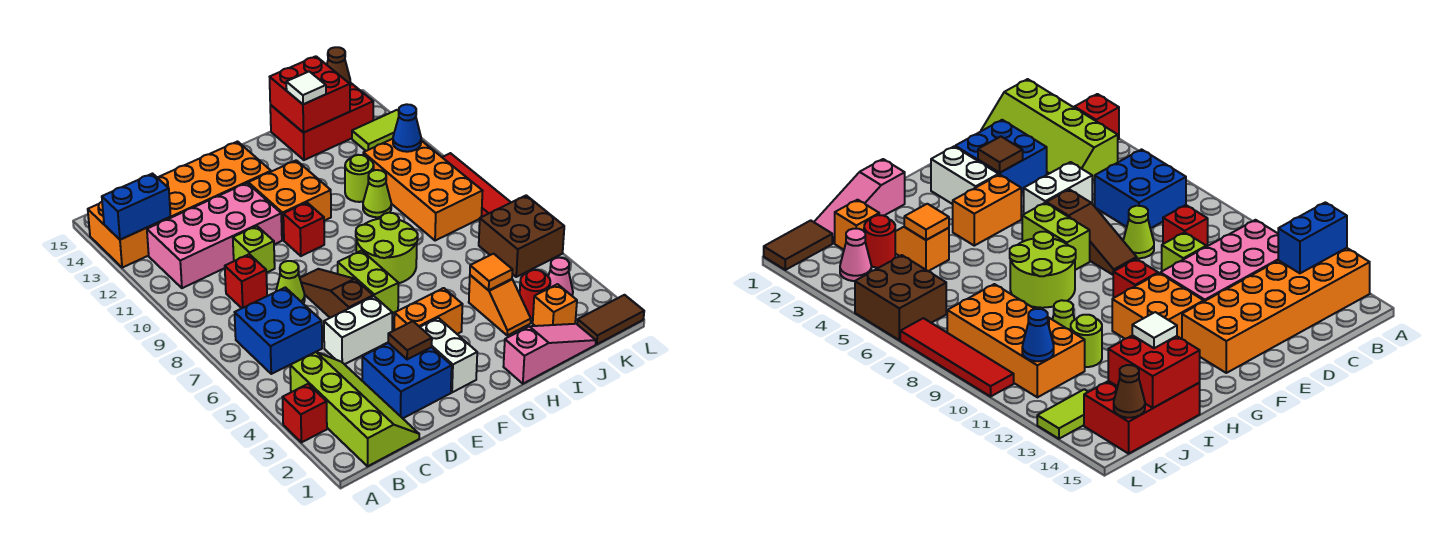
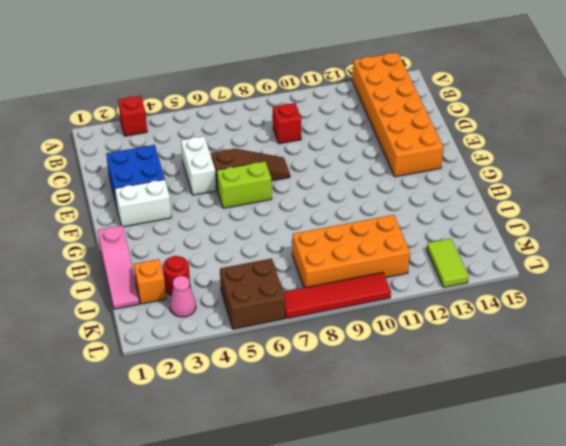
none -> lime slope B1:C4 level 1 top B
none -> blue brick B6:C7 level 1
none -> pink brick B11:E12 level 1
none -> lime cone D8 level 1

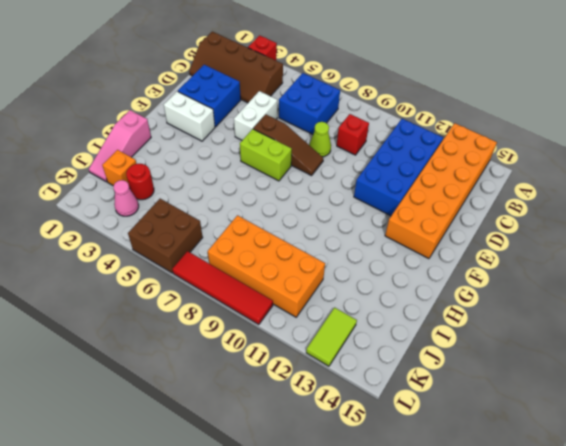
brown slope B1:C4 level 1 top B -> lime slope B1:C4 level 1 top B
blue brick B11:E12 level 1 -> pink brick B11:E12 level 1
none -> lime brick D10 level 1
none -> orange brick F4:G4 level 1
none -> red brick F10 level 1
none -> orange brick F11:G12 level 1

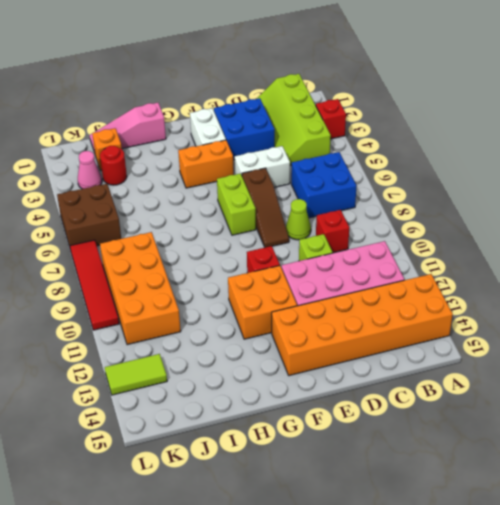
none -> lime round brick G7:H8 level 1
none -> orange slope I3:I4 level 1 top 4
none -> lime cone I10 level 1
none -> lime round brick I11 level 1

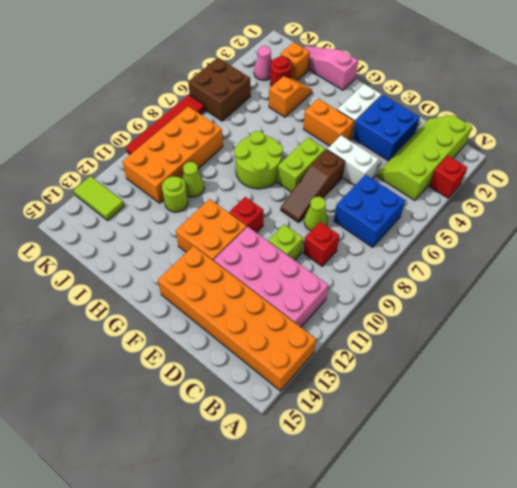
none -> red brick I14:K15 level 1
none -> brown tile K1:L1 level 1
none -> blue brick A13:B13 level 2
none -> brown tile E3 level 2

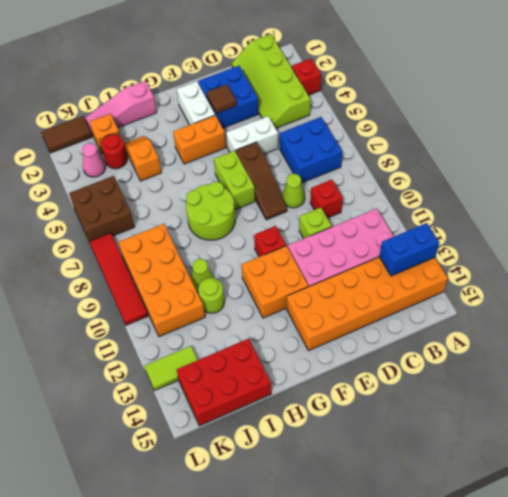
none -> orange tile I4 level 2
none -> red brick I14:J15 level 2
none -> blue cone K11 level 2
none -> brown cone K15 level 2

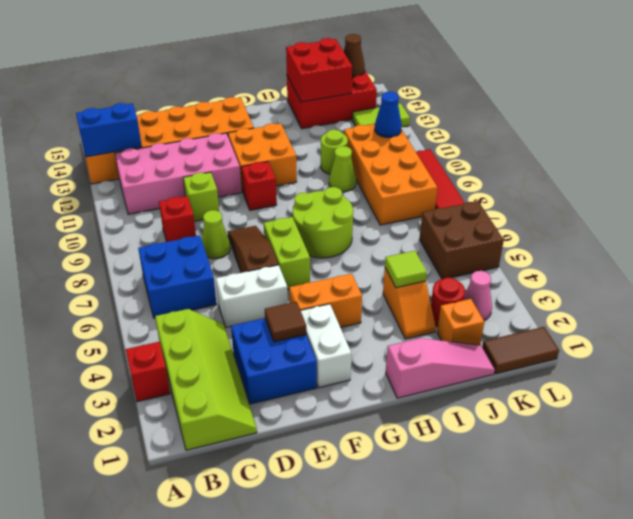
lime tile I4 level 2 -> orange tile I4 level 2
none -> white tile I14 level 3

